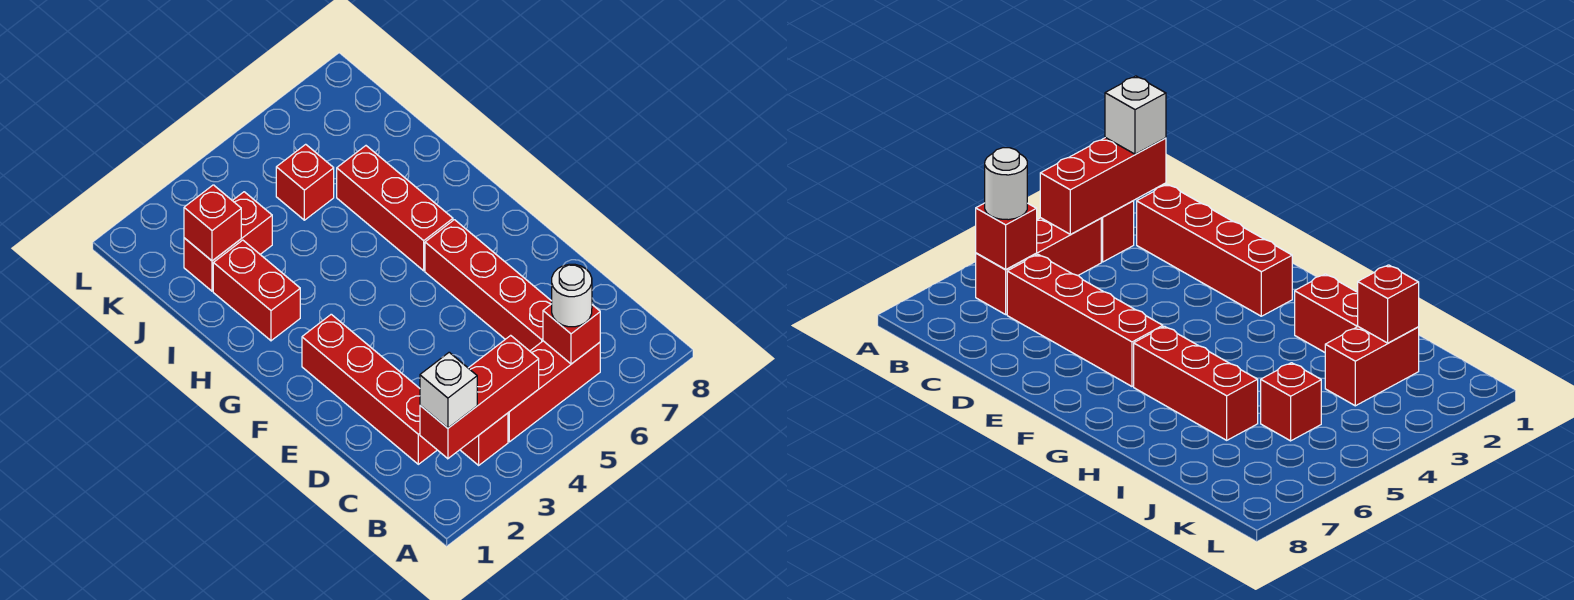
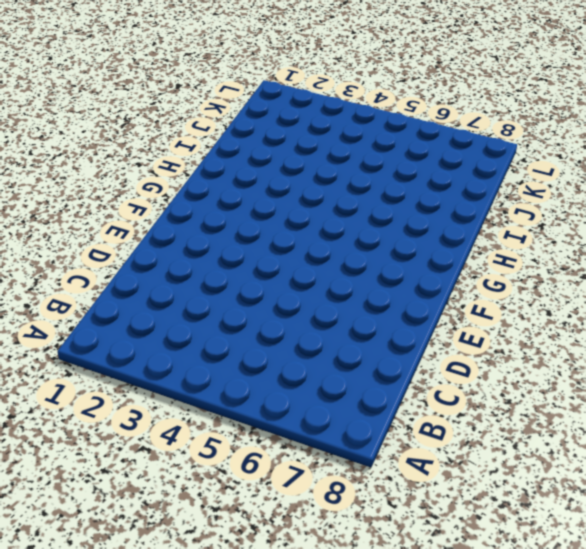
none -> red brick B3 level 1
none -> red brick B4:B6 level 1
none -> red brick C2:F2 level 1

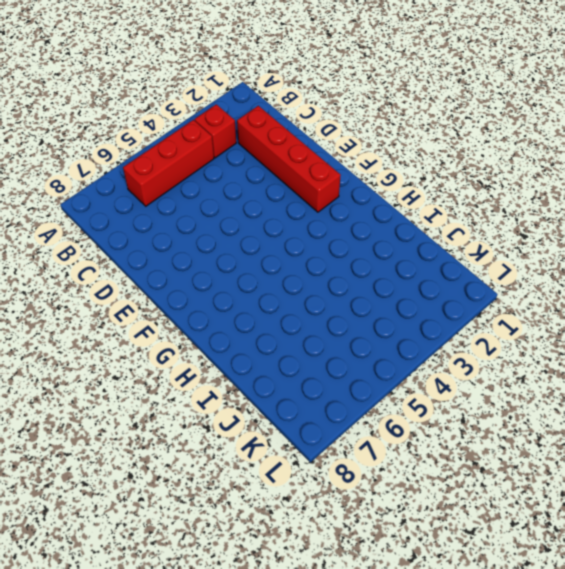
none -> red brick C6:F6 level 1
none -> red brick G6:I6 level 1
none -> red brick H2:I2 level 1

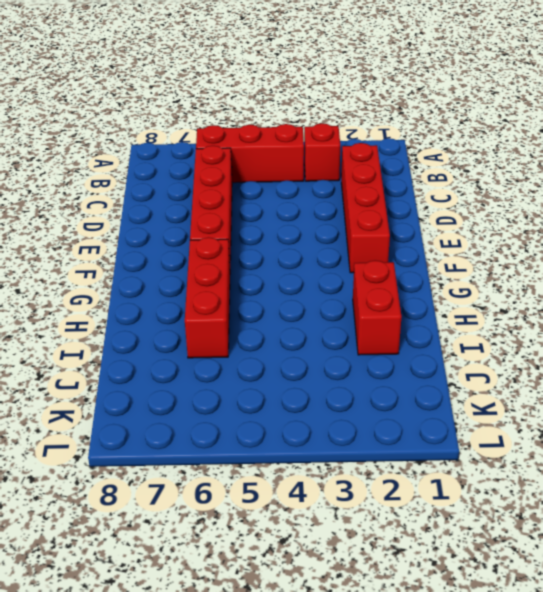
none -> red brick J2:J3 level 1
none -> red brick J5 level 1
none -> red brick B2:B4 level 2

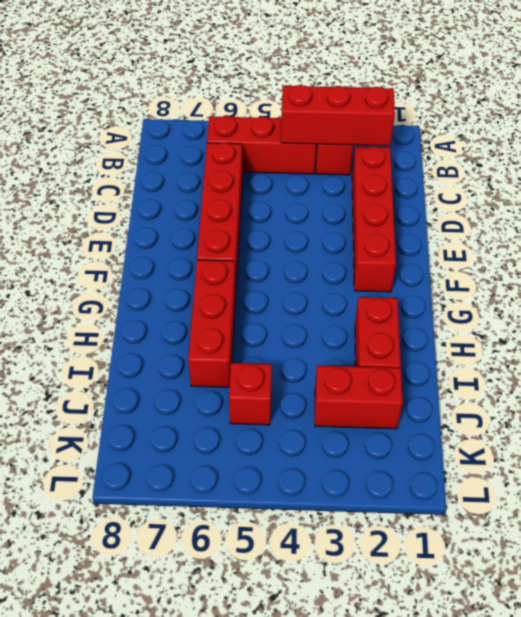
none -> red brick B6 level 2
none -> red brick J2 level 2
none -> white brick B2 level 3

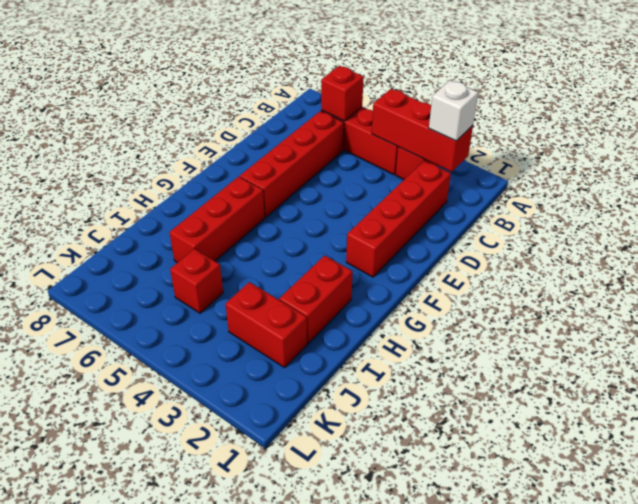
none -> red brick J2 level 2
none -> white round brick B6 level 3

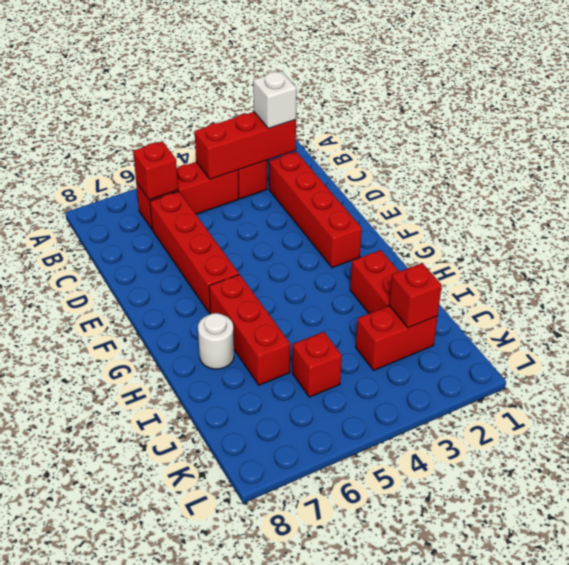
white round brick H7 level 1 -> white round brick B6 level 3

